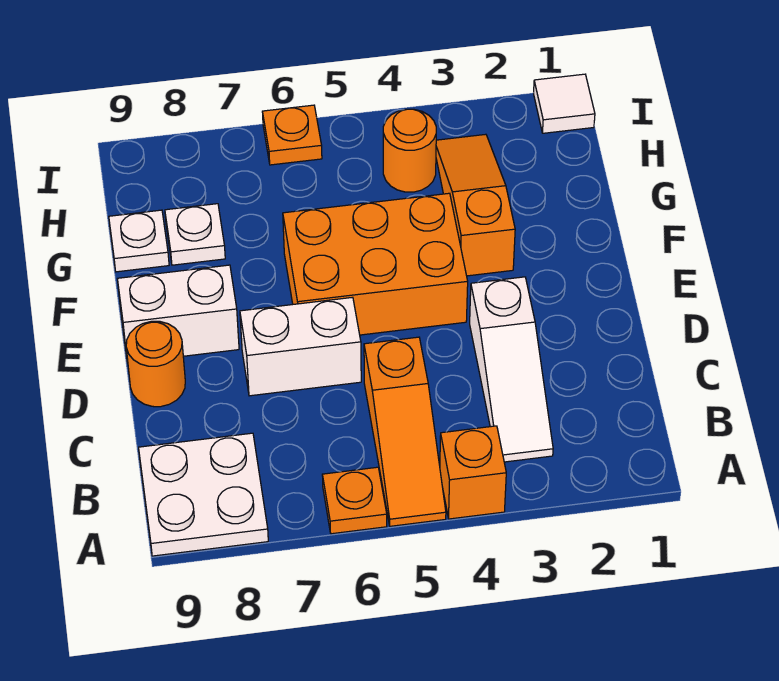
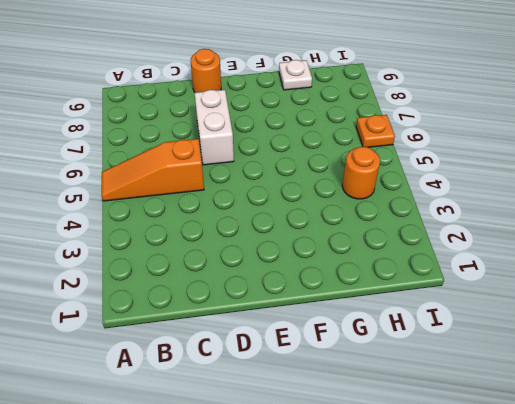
none -> orange brick A4 level 1
none -> orange plate A6 level 1
none -> white plate A8:B9 level 1

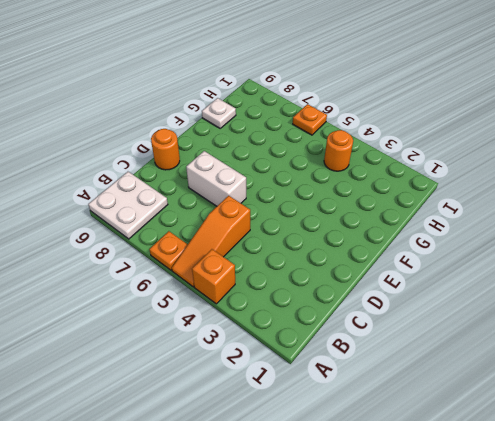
none -> white slope B3:D3 level 1 top D
none -> orange brick E4:F6 level 1
none -> white brick E8:E9 level 1

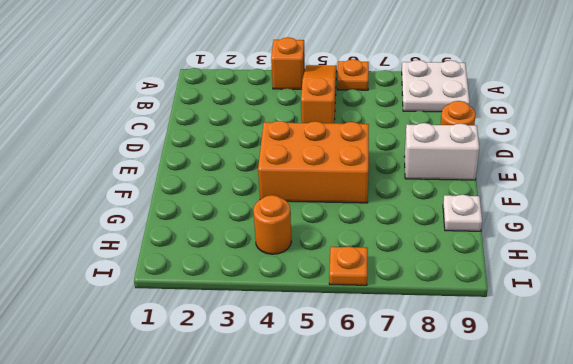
none -> white slope B3:D3 level 1 top D
none -> white brick D6:D7 level 1
none -> orange slope F3:H3 level 1 top F

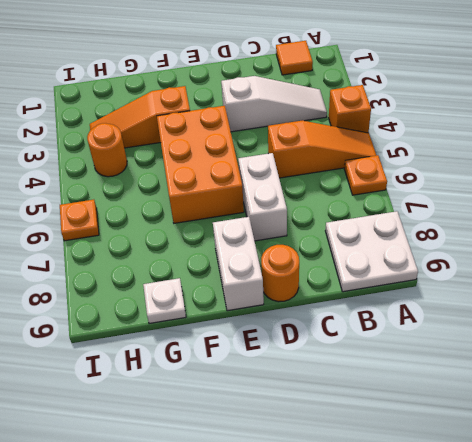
orange tile B1 level 1 -> none
none -> white plate G8 level 1
none -> white tile I1 level 1

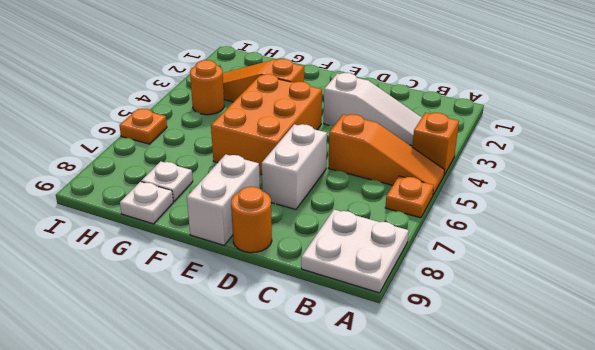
none -> white tile I1 level 1

